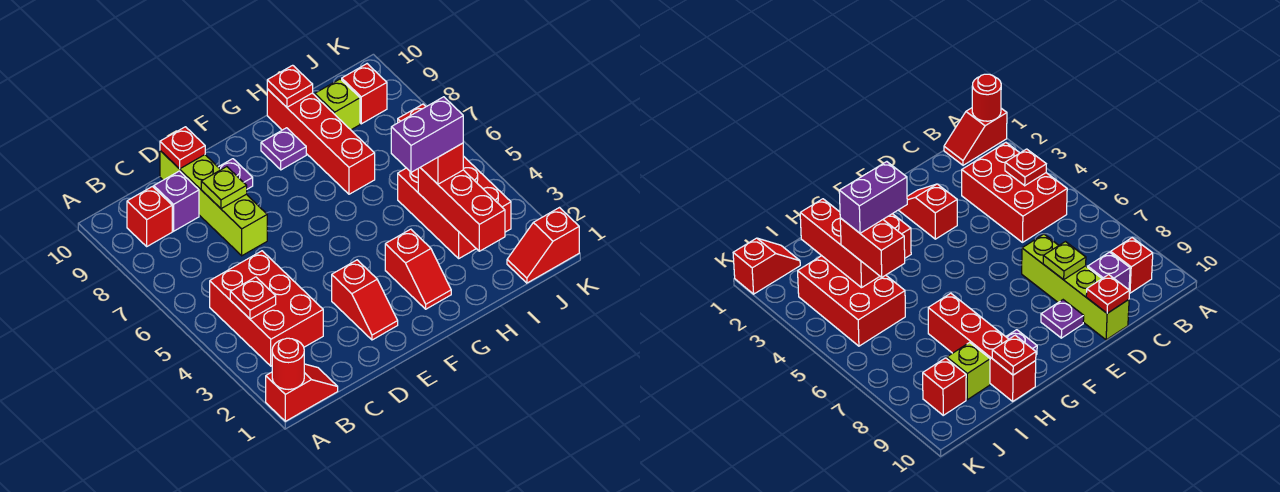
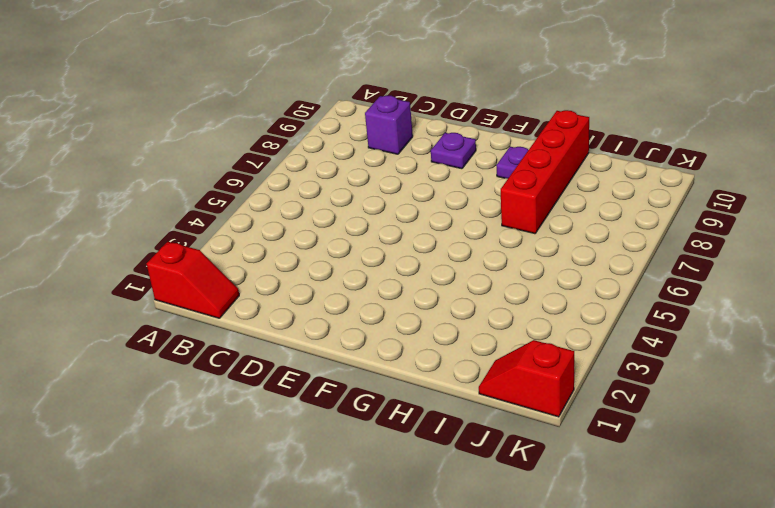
none -> red brick B3:C5 level 1
none -> red brick B9 level 1
none -> lime brick D7:D10 level 1

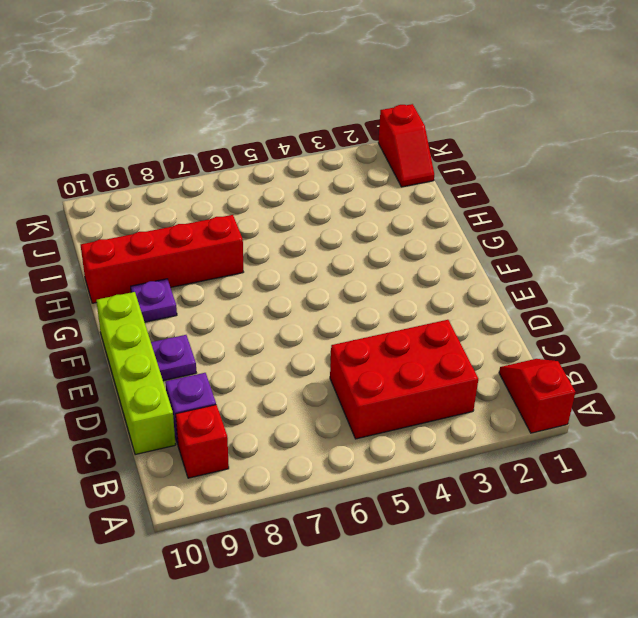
lime brick C10:F10 level 1 -> lime brick D7:D10 level 1
none -> red slope E2:E3 level 1 top 3
none -> red slope G2:G3 level 1 top 3
none -> red brick I3:J5 level 1

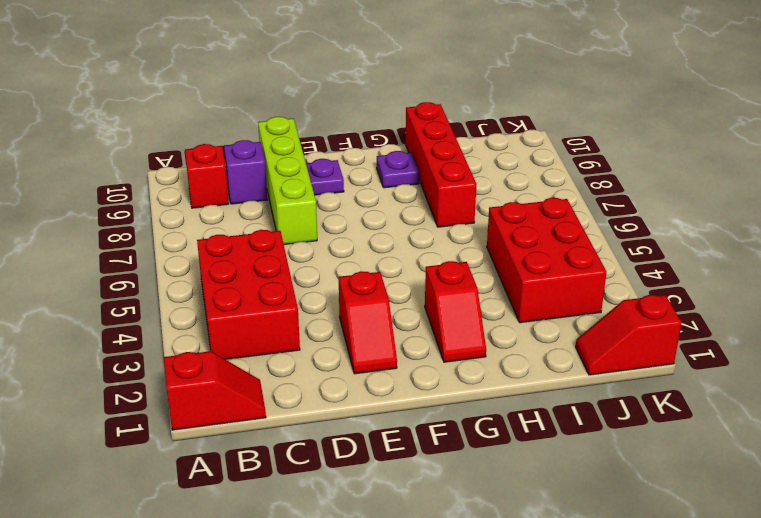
none -> lime brick I9 level 1
none -> red brick J9 level 1
none -> red round brick A1 level 2

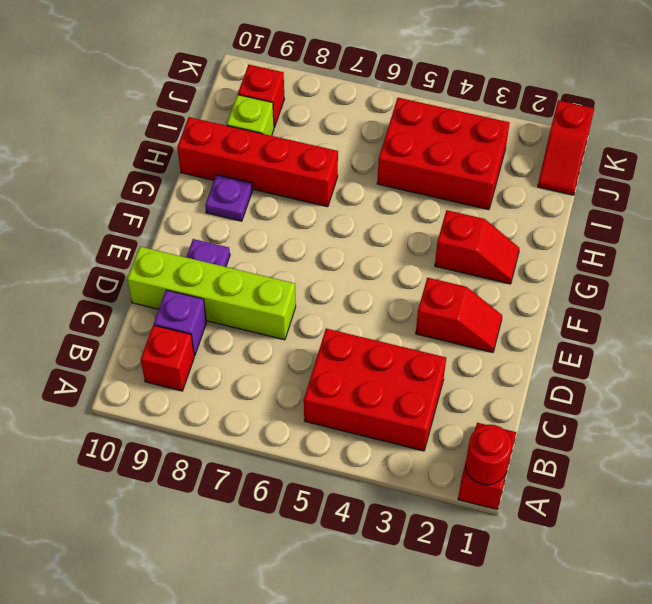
none -> red plate B4 level 2
none -> lime plate D8 level 2
none -> red plate D10 level 2

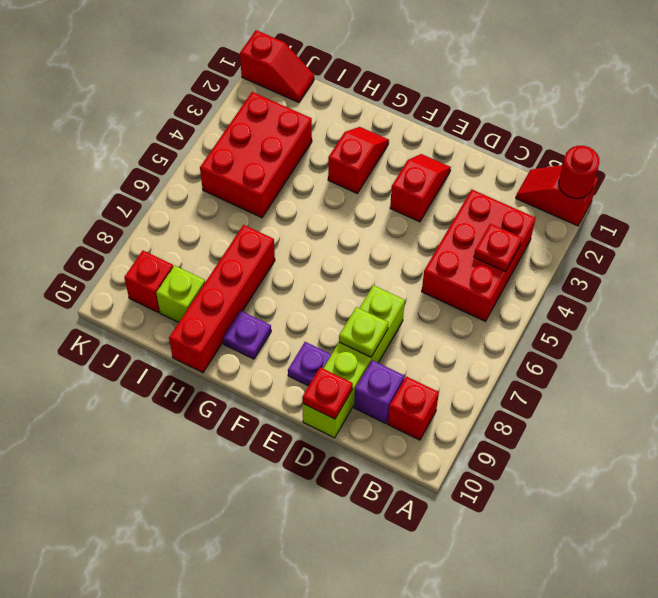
none -> red plate H10 level 2
none -> red brick I2:I4 level 2
none -> red brick I4:I5 level 3

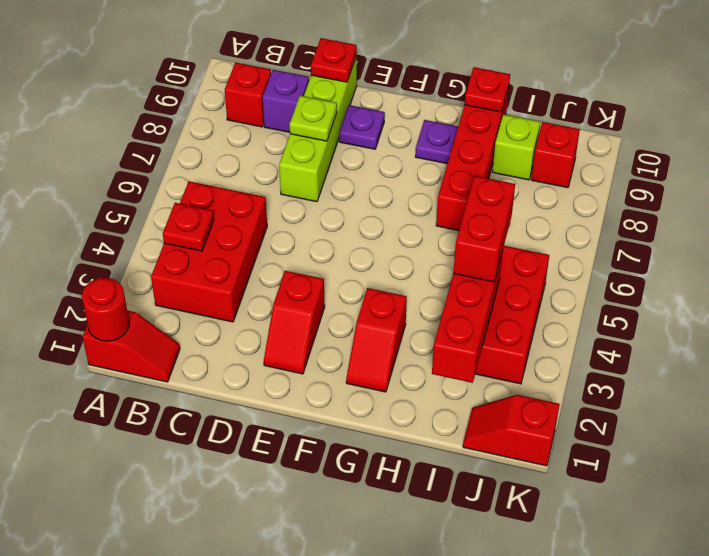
none -> purple brick H4:I4 level 4

